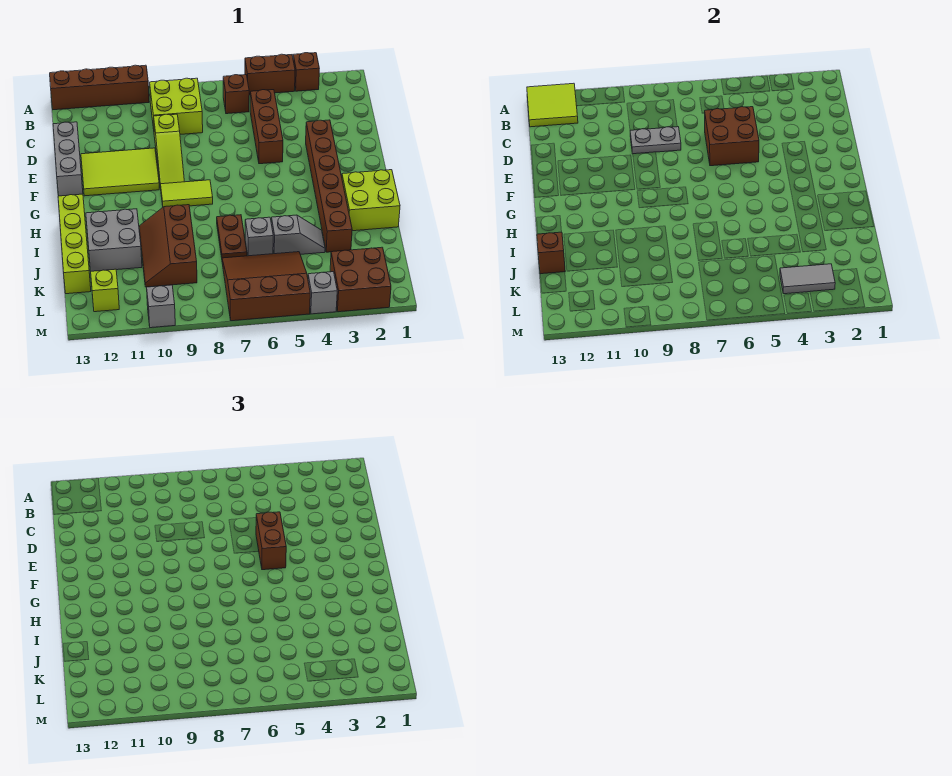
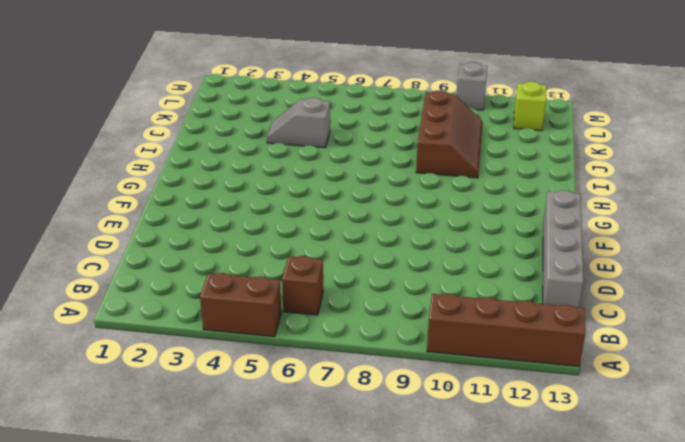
grey brick C13:F13 level 1 -> grey brick D13:F13 level 1
none -> brown brick A3 level 1
none -> lime brick B8:C9 level 1
none -> brown brick C5:E5 level 1

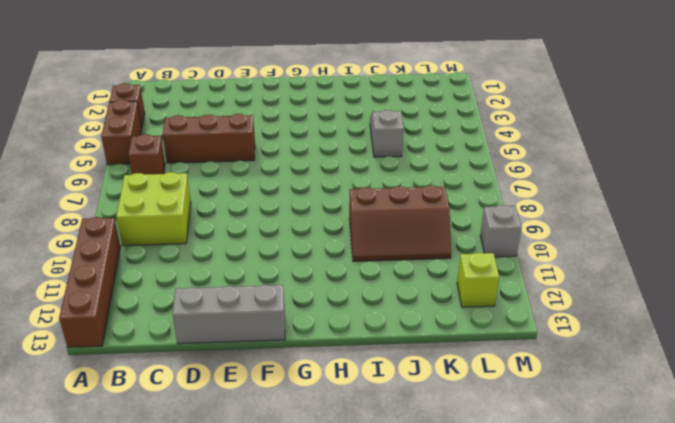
none -> lime slope D9:F9 level 1 top D
none -> brown brick E3:J3 level 1
none -> lime tile E10:F12 level 1

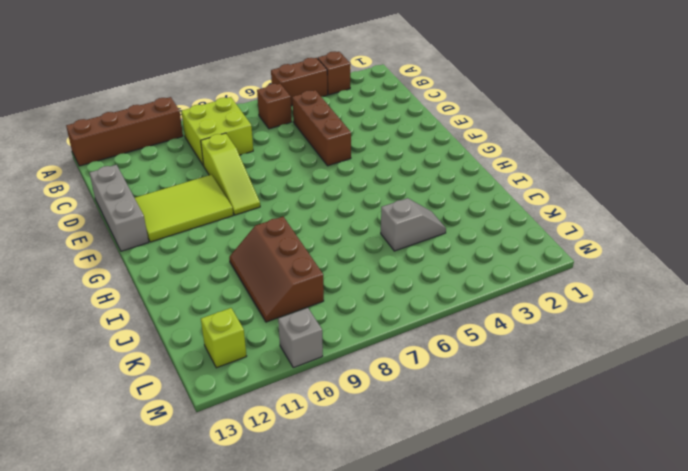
none -> brown brick E3:J3 level 1
none -> lime tile G8:G9 level 1
none -> lime brick H1:I2 level 1

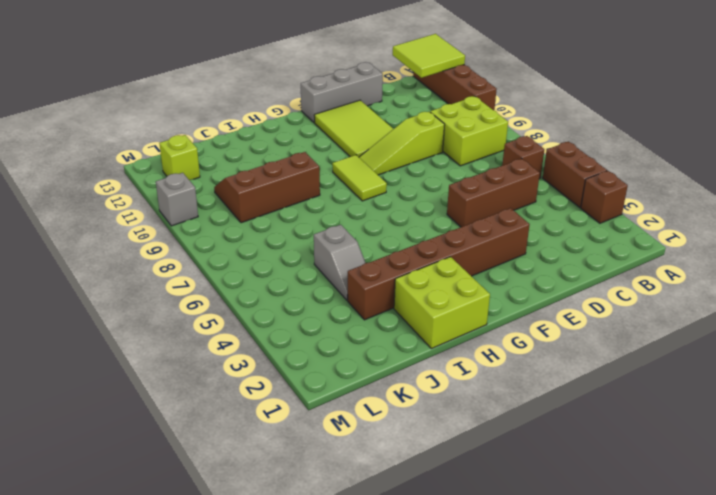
none -> lime brick H13:K13 level 1
none -> brown plate I7:J7 level 1
none -> grey brick I11:J12 level 1

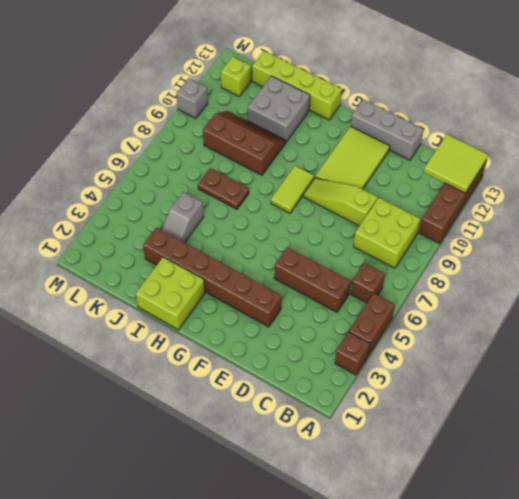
none -> grey brick J6 level 1
none -> brown slope K5:M7 level 1 top M
none -> brown brick L2:M3 level 1

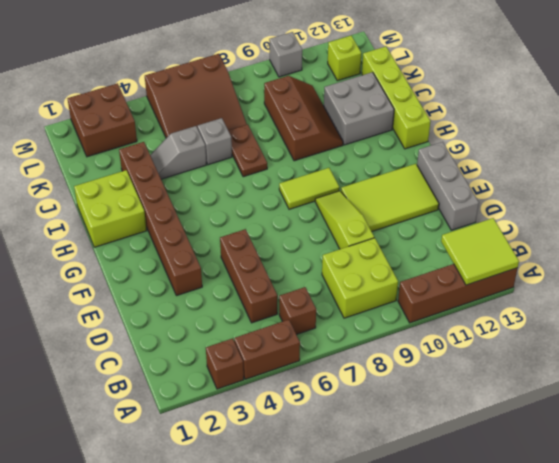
none -> grey brick M4 level 1
none -> brown brick D5:E6 level 2
none -> grey plate D8:D9 level 2

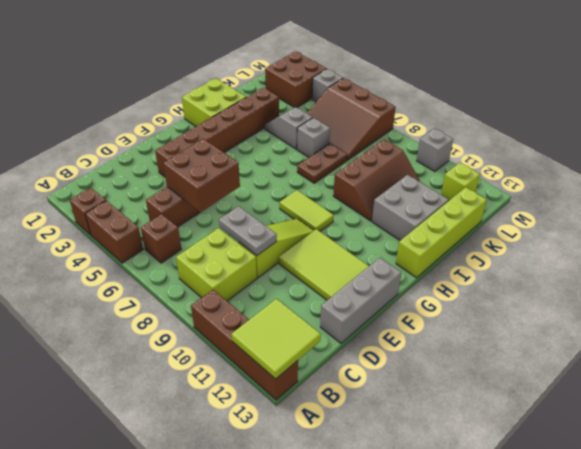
none -> brown brick J13 level 2
none -> grey tile L3:L4 level 2
none -> brown brick E5:F5 level 3

